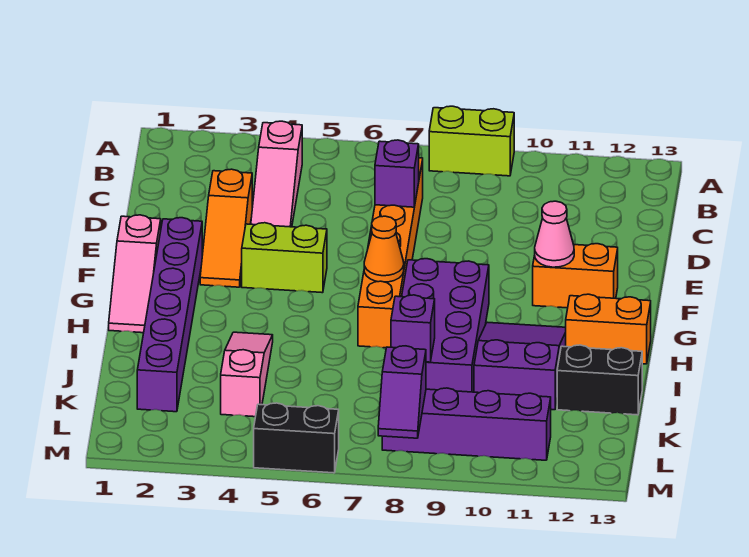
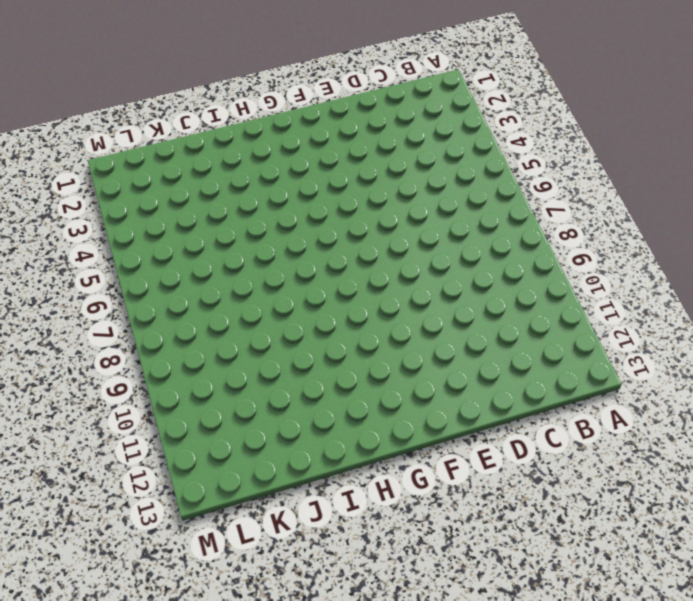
none -> lime brick A8:A9 level 1
none -> pink slope B4:D4 level 1 top B
none -> orange brick C7:H7 level 1

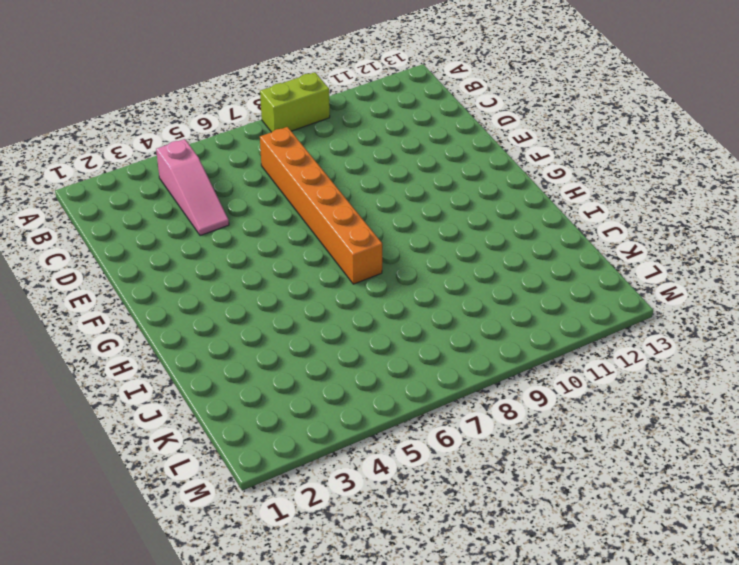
none -> orange slope D3:F3 level 1 top D
none -> pink slope F1:H1 level 1 top F
none -> purple brick F2:K2 level 1

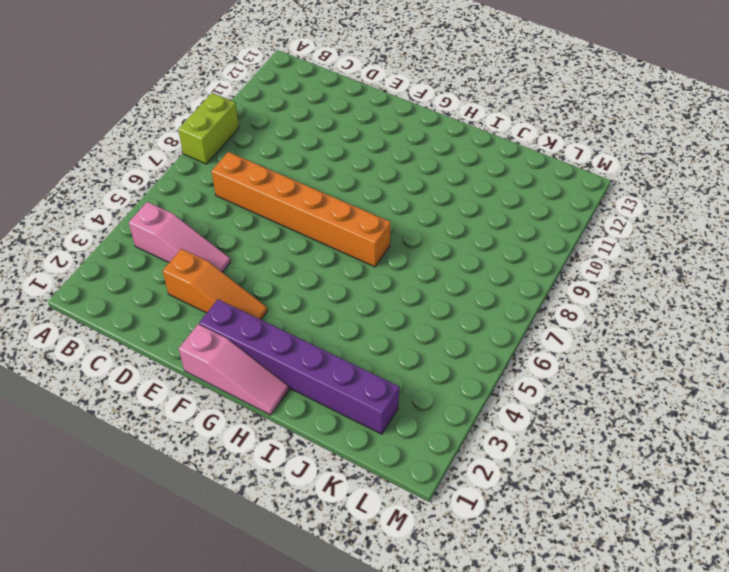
none -> lime brick F4:F5 level 1
none -> orange brick F11:F12 level 1
none -> purple brick G8:J9 level 1

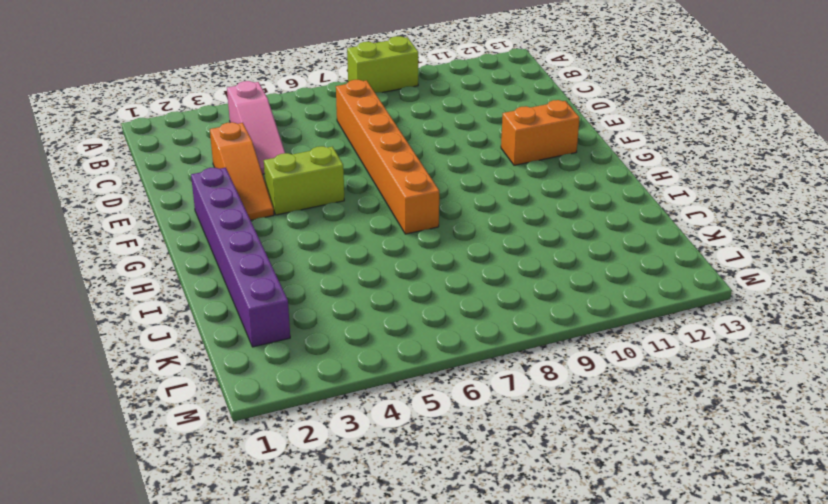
none -> pink slope F1:H1 level 1 top F
none -> purple brick G8:J9 level 1
none -> purple slope H10:J11 level 1 top J

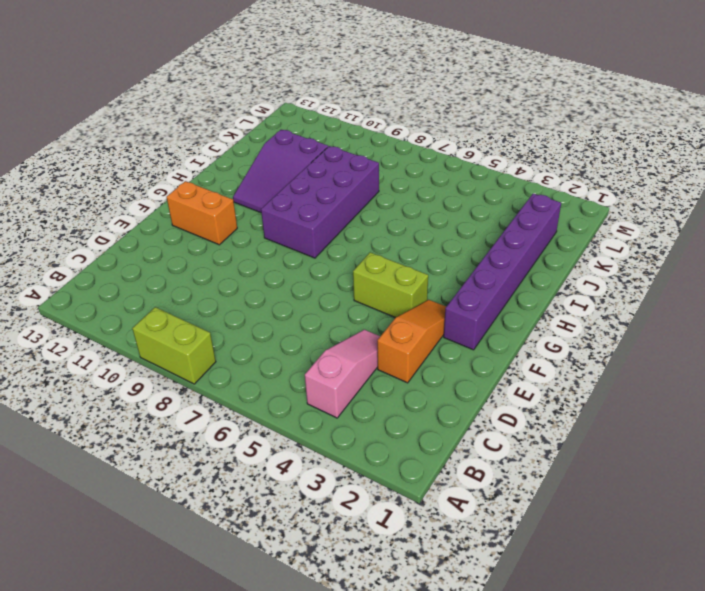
none -> orange brick C7:H7 level 1
none -> pink slope F1:H1 level 1 top F
none -> orange brick H12:H13 level 1

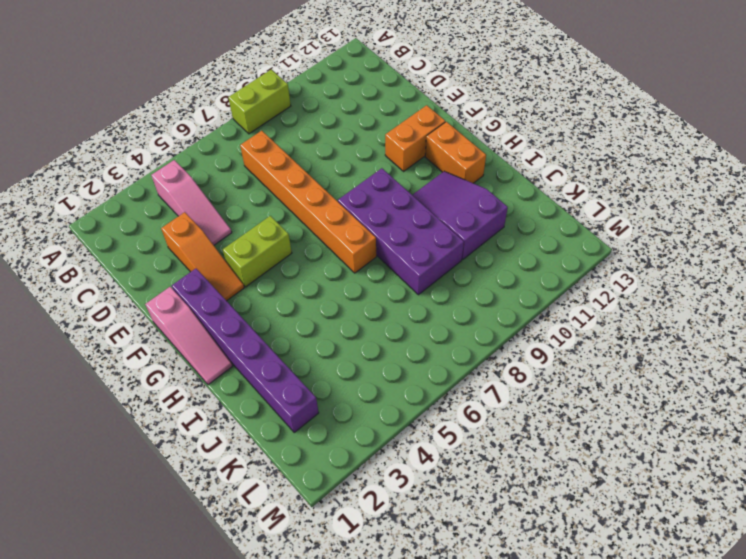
orange brick G12:H12 level 1 -> orange brick H12:H13 level 1
none -> pink slope I4:K4 level 1 top K
none -> black brick J12:J13 level 1
none -> purple brick L8:L11 level 1

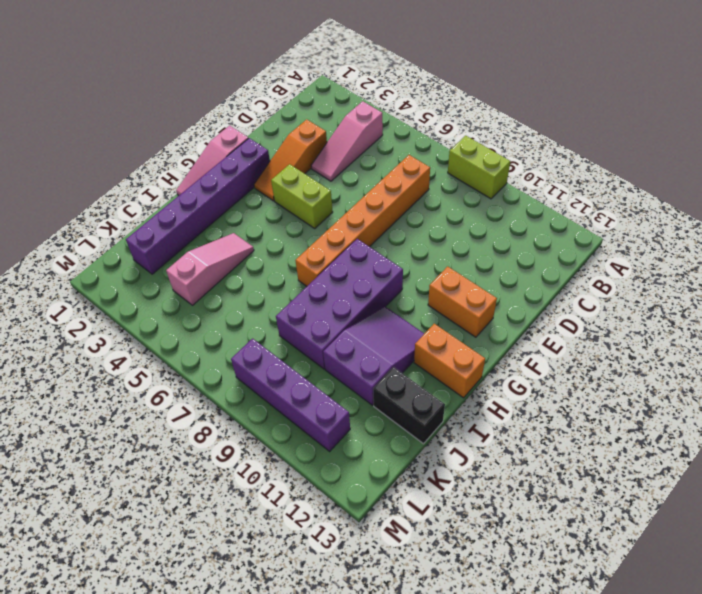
none -> black brick M5:M6 level 1
none -> purple brick D7 level 2
none -> pink cone F11 level 2

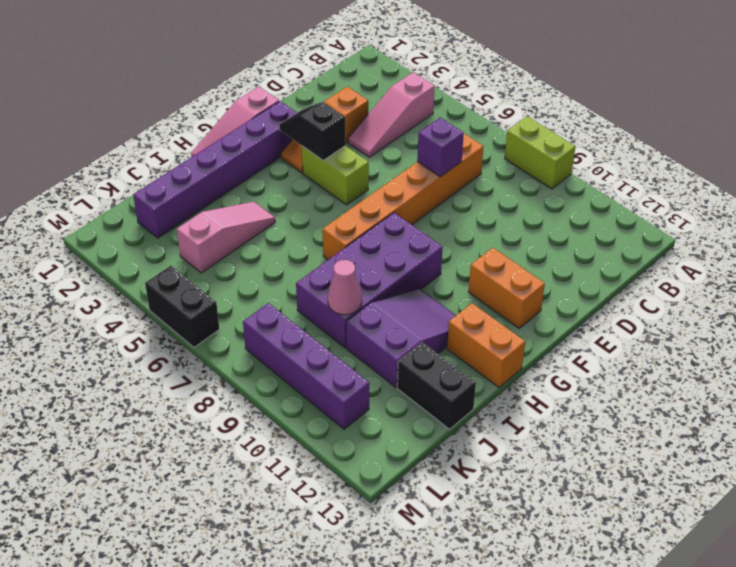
black slope F3:F4 level 2 top 4 -> none
pink cone J9 level 2 -> pink cone F11 level 2
none -> orange cone G7 level 2
none -> purple brick J8 level 2
none -> purple slope L8:M8 level 2 top L

